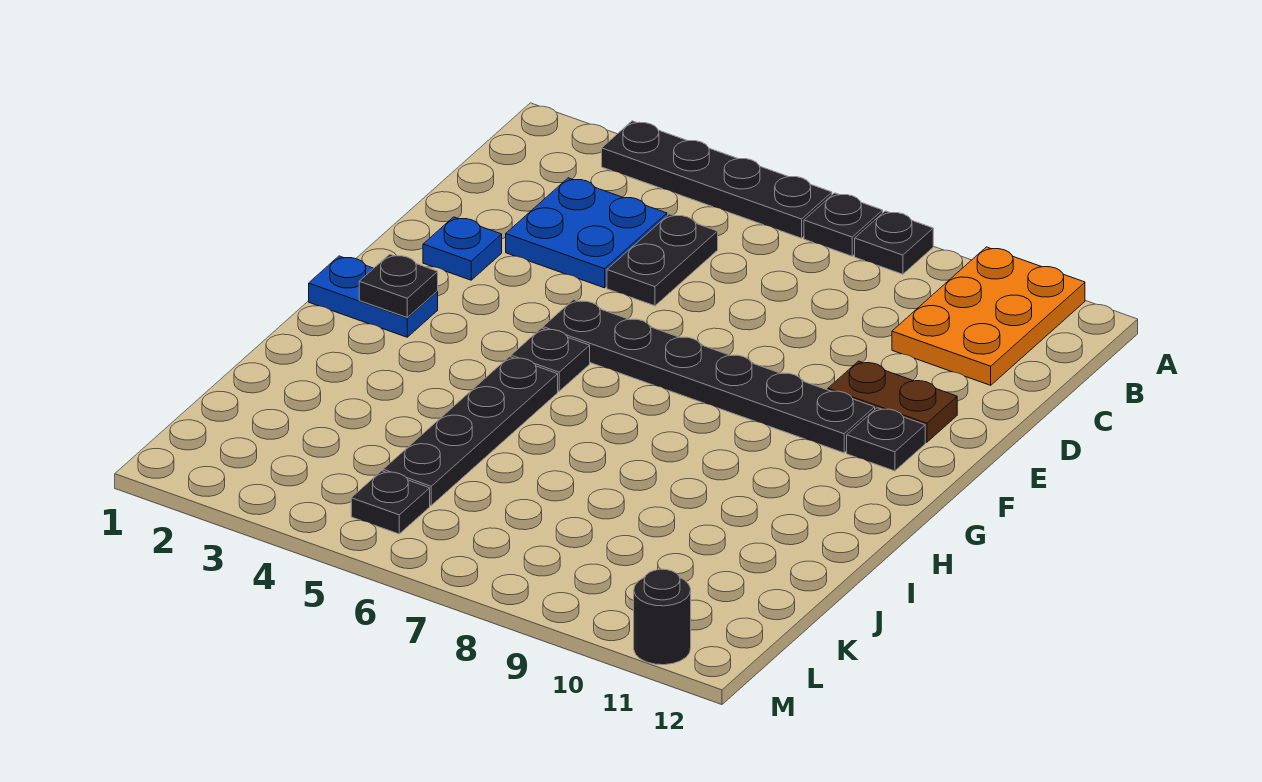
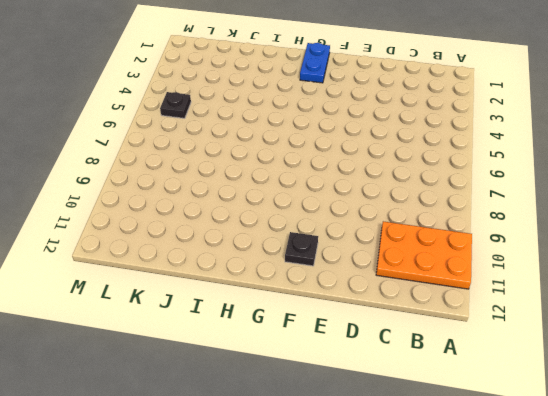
none -> black plate A3:A6 level 1
none -> black plate A7 level 1
none -> black plate A8 level 1

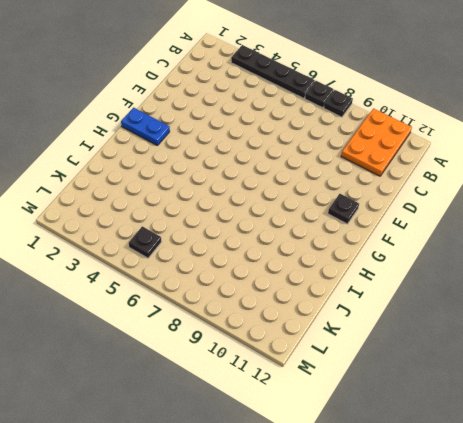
none -> blue plate C3:D4 level 1
none -> black plate C5:D5 level 1
none -> blue plate E2 level 1

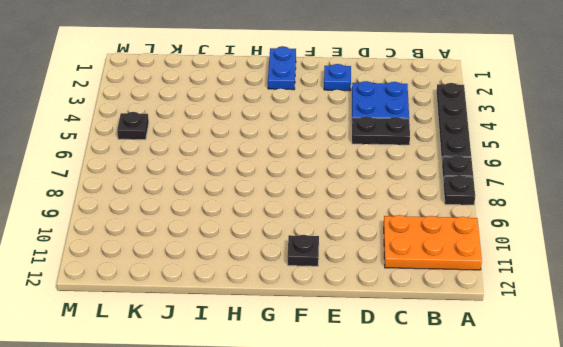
none -> brown plate E10:E11 level 1
none -> black plate F5:F10 level 1
none -> black plate G5 level 1

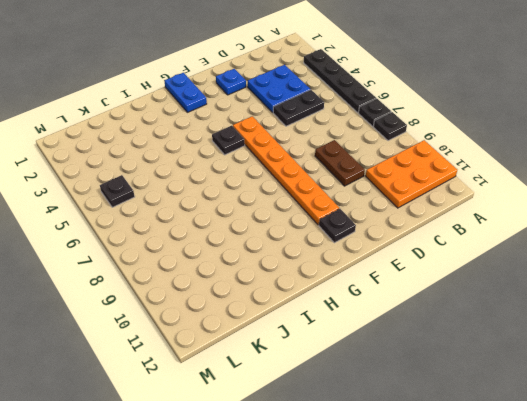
brown plate D8:D9 level 1 -> brown plate E10:E11 level 1
orange plate F5:F10 level 1 -> black plate F5:F10 level 1
none -> black plate H5:K5 level 1
none -> black round brick M11 level 1
none -> black plate G2 level 2

